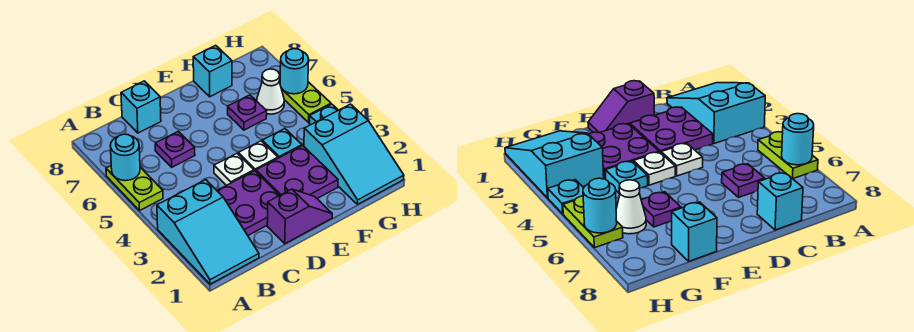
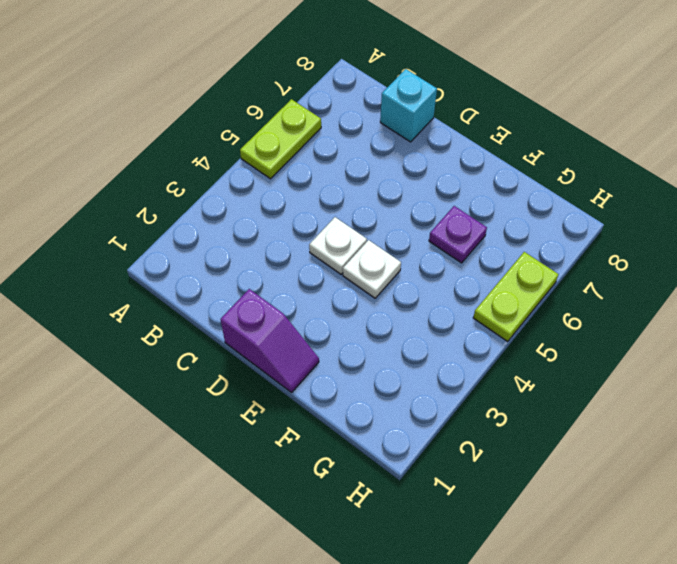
none -> cyan slope A1:B3 level 1 top 3
none -> purple plate C2:D3 level 1
none -> purple plate C6 level 1

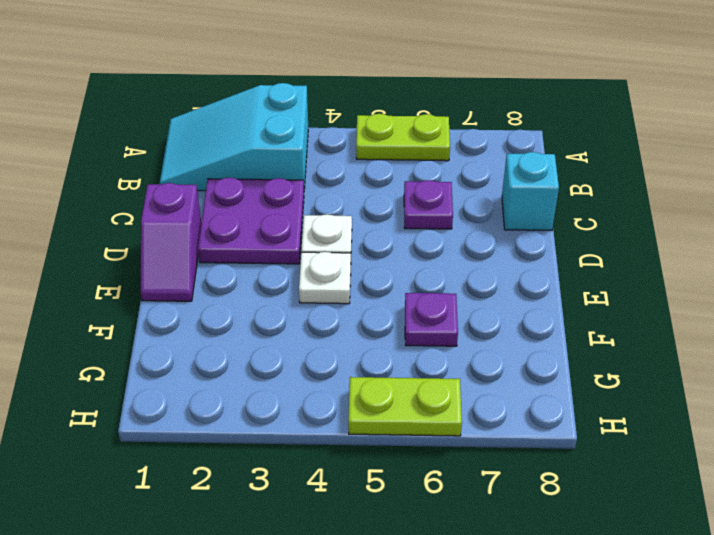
none -> purple plate E2:F3 level 1
none -> cyan plate F4 level 1
none -> cyan brick F8 level 1

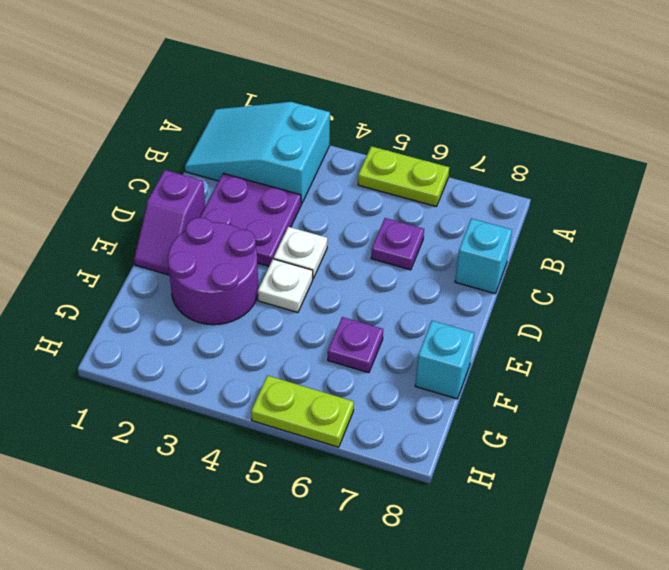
purple round brick E2:F3 level 1 -> purple plate E2:F3 level 1
none -> cyan plate F4 level 1
none -> cyan slope G1:H3 level 1 top 3
none -> white cone G6 level 1

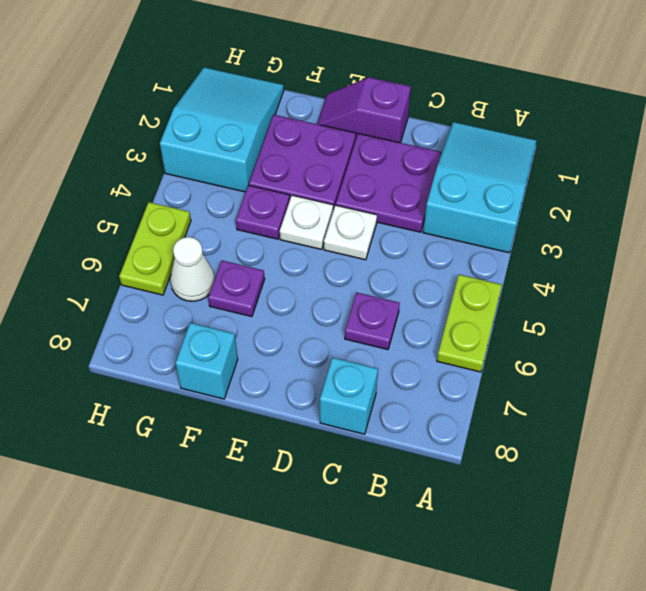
purple plate F4 level 1 -> cyan plate F4 level 1
none -> cyan plate H4 level 1
none -> cyan round brick A6 level 2
none -> cyan round brick H6 level 2

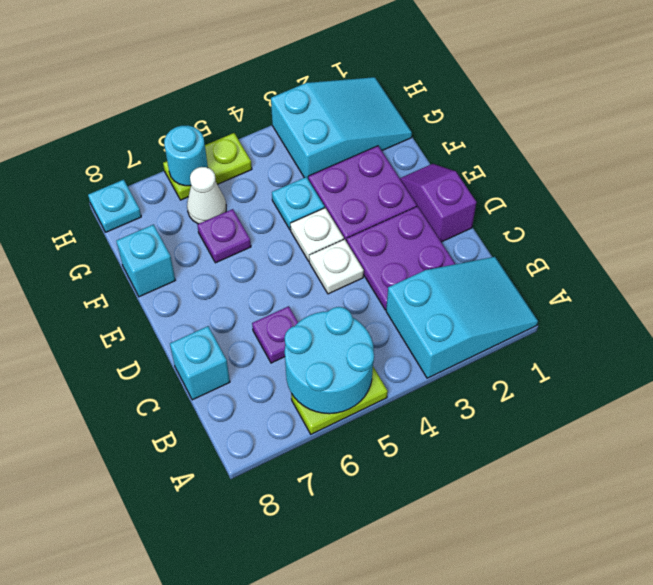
cyan round brick A5:B6 level 2 -> cyan round brick A6 level 2
cyan plate H8 level 1 -> cyan plate H4 level 1

